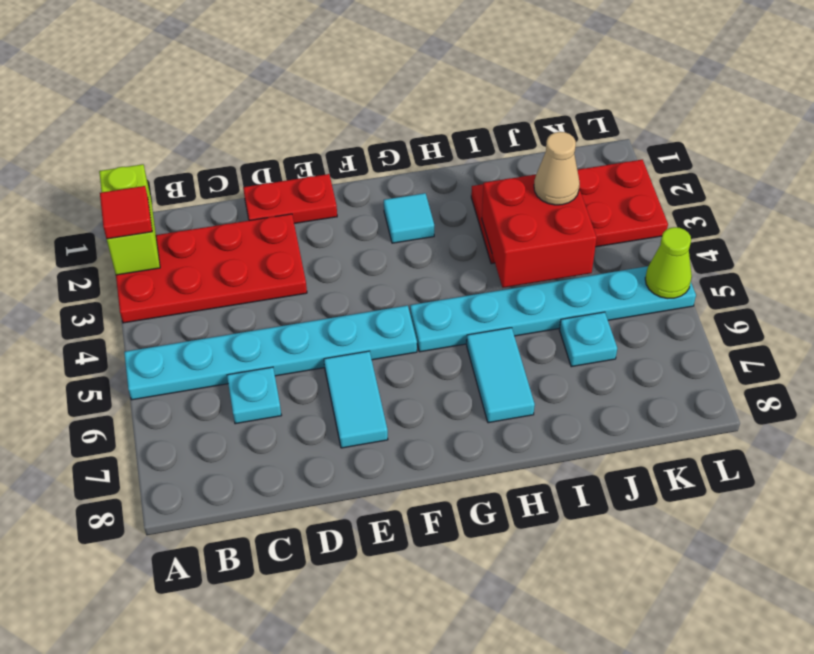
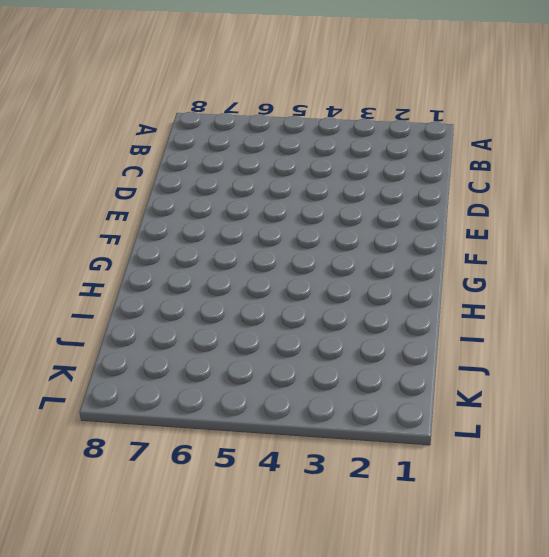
none -> red plate A2:D3 level 1
none -> cyan plate A5:F5 level 1
none -> cyan plate C6 level 1

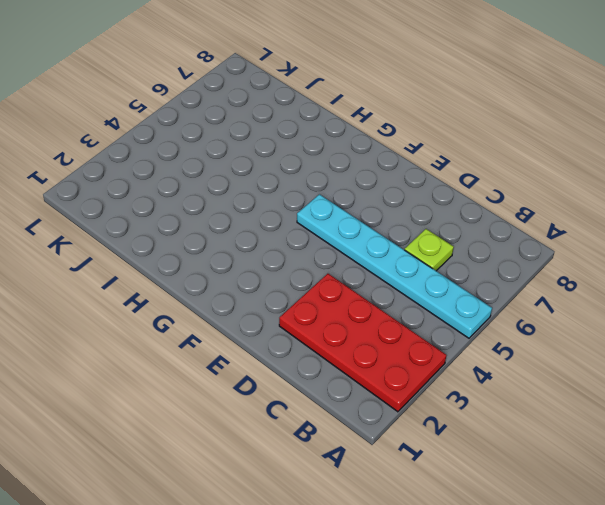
lime plate C6 level 1 -> cyan plate C6 level 1
none -> red plate D1:E1 level 1
none -> cyan tile E6:E7 level 1
none -> cyan tile G2 level 1

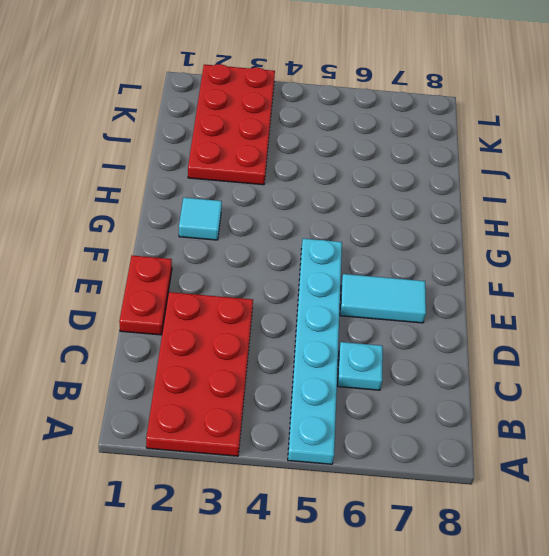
none -> cyan plate G5:L5 level 1
none -> cyan tile H6:H7 level 1
none -> cyan plate J6 level 1

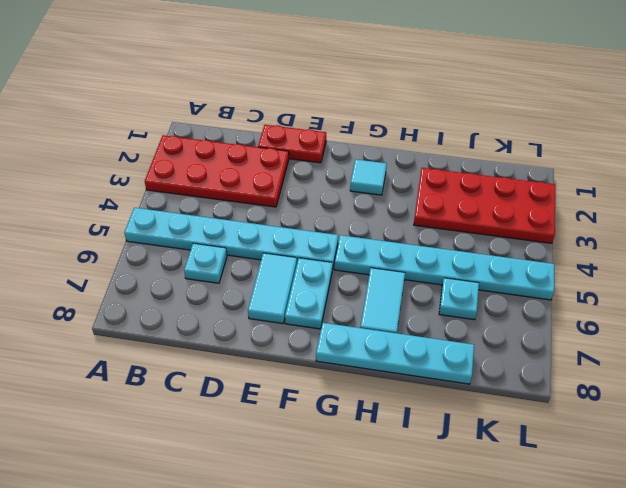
cyan plate F6:F7 level 1 -> none
cyan plate G8:J8 level 1 -> none
none -> lime brick A1:A2 level 2
none -> red brick I3:J4 level 2
none -> lime cone L5 level 2

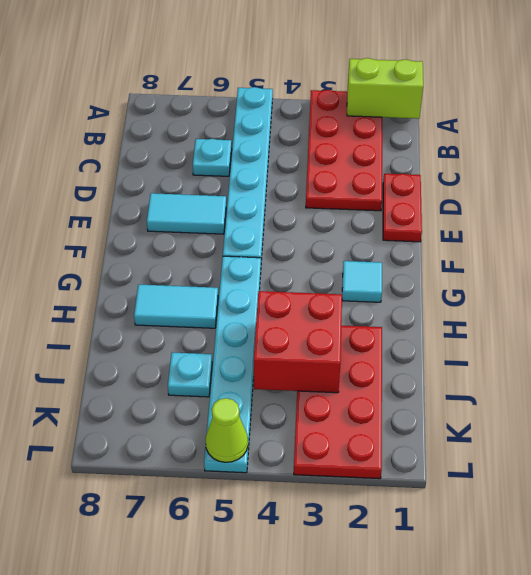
none -> red tile A2 level 3
none -> tan cone J3 level 3

